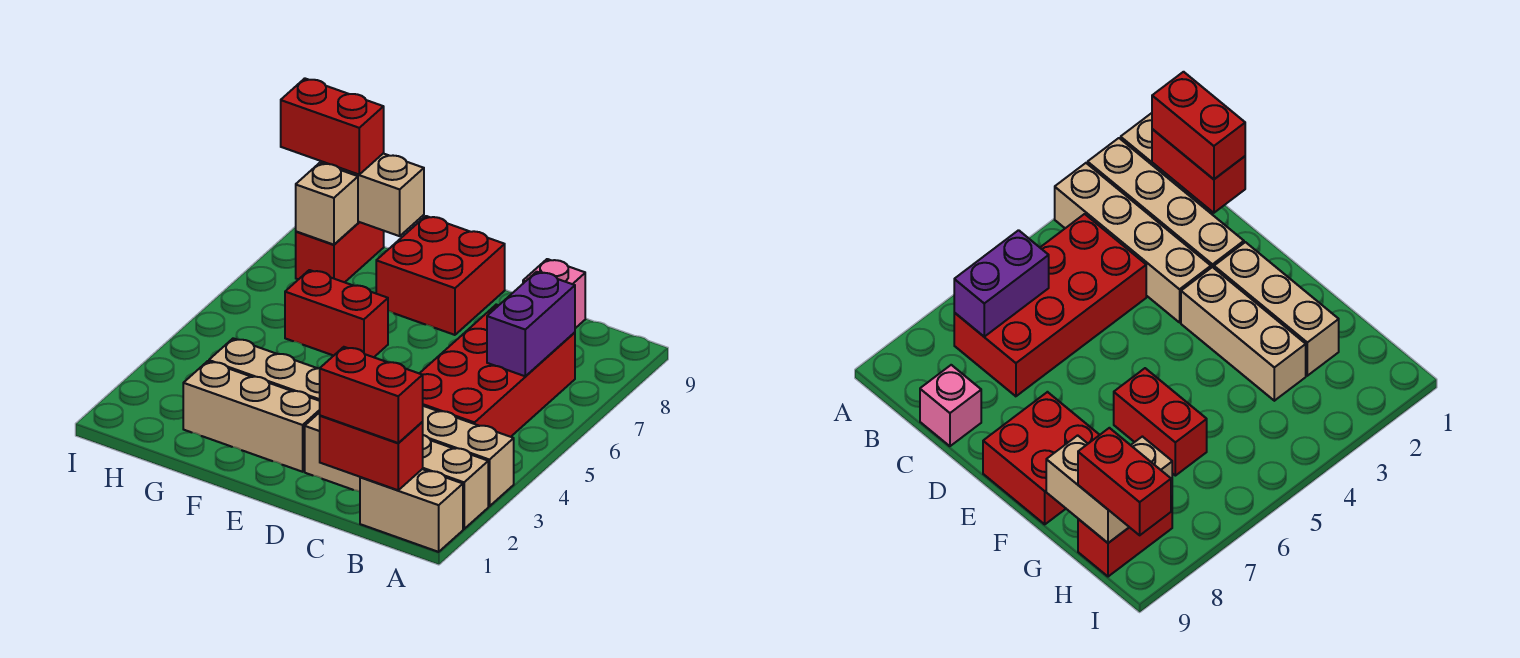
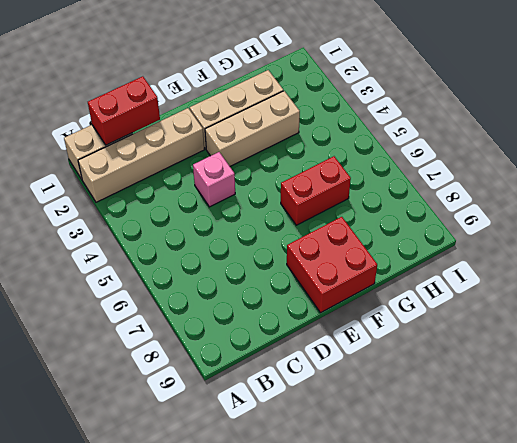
pink brick D4 level 1 -> pink brick C9 level 1
none -> tan brick A3:D3 level 1
none -> red brick B4:C7 level 1
none -> red brick H8:H9 level 1

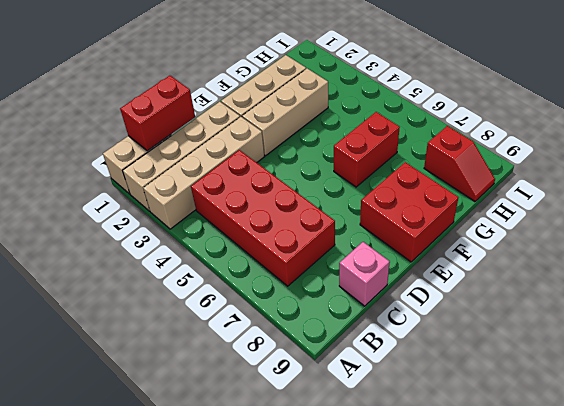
red slope H8:H9 level 1 top 8 -> red brick H8:H9 level 1
none -> purple brick B6:B7 level 2
none -> tan brick G9:H9 level 2
none -> tan brick H8 level 2

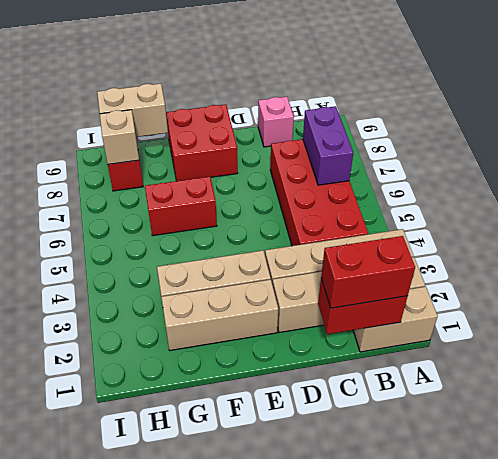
none -> red brick H9:I9 level 3

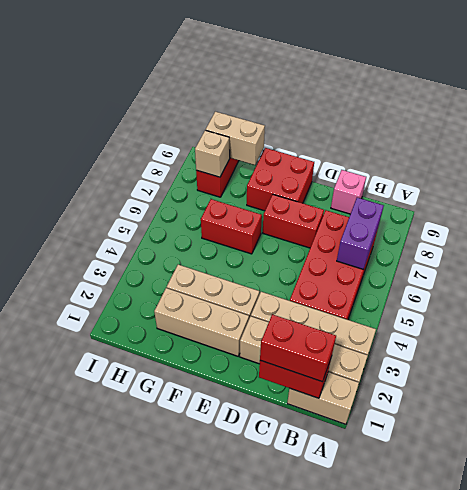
red brick D7:E7 level 1 -> red brick H9:I9 level 3

